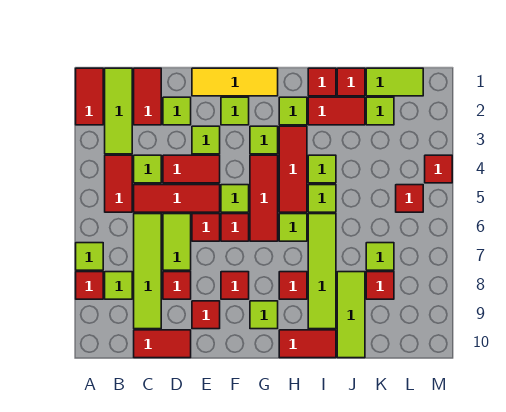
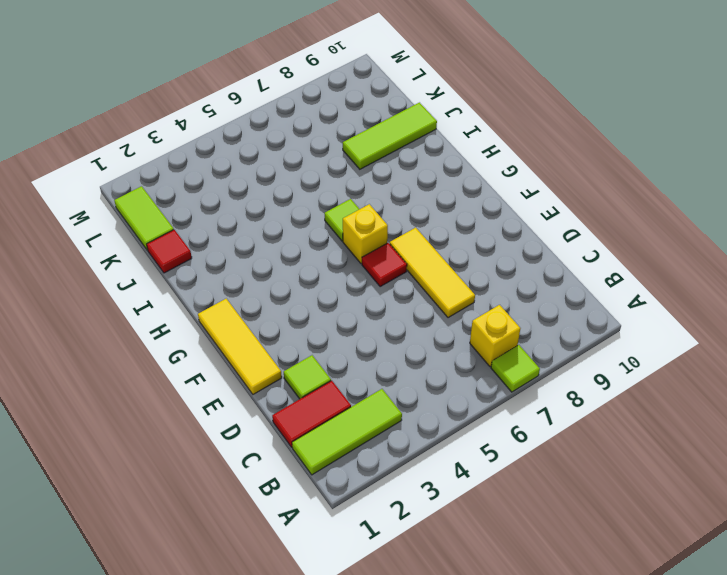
yellow brick B7 level 1 -> none
yellow tile D7:F7 level 1 -> lime tile D6:D7 level 1
yellow brick G6 level 1 -> red tile G4:G6 level 1
none -> red tile A1:A2 level 1
none -> red tile A8 level 1
none -> red tile B4:B5 level 1
none -> lime tile B8 level 1

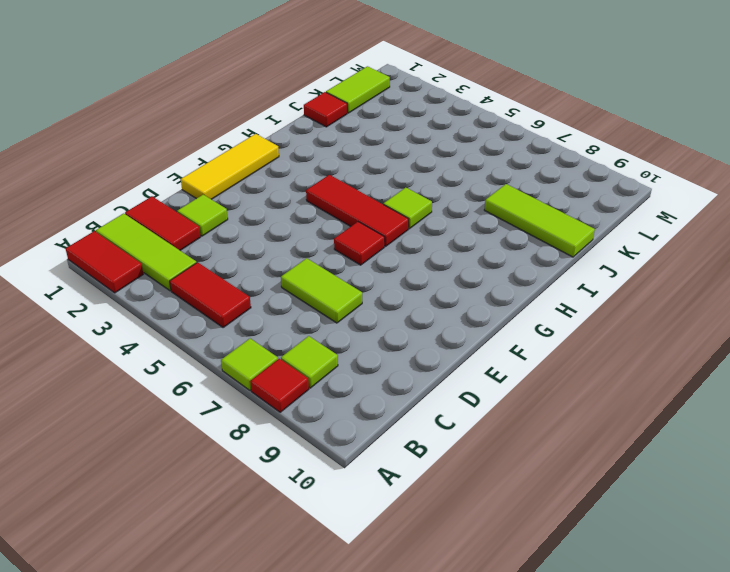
none -> lime tile C4 level 1
none -> red tile C5:E5 level 1
none -> lime tile C6:C9 level 1
none -> red tile C10:D10 level 1

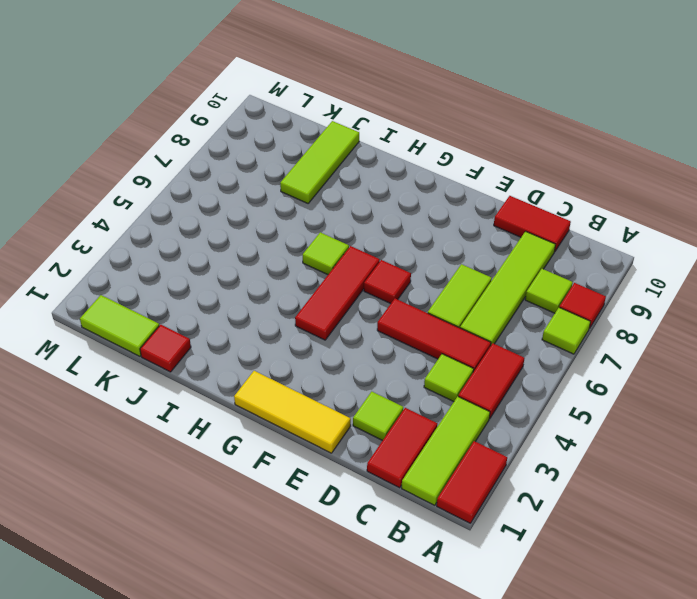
none -> red tile D4:E4 level 1
none -> red tile D8 level 1
none -> lime tile E3 level 1
none -> red tile E6 level 1

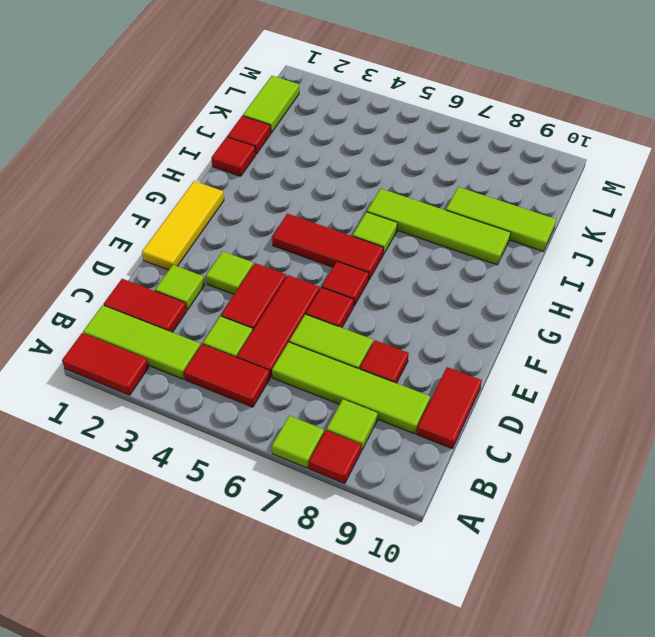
none -> red tile E9 level 1
none -> lime tile F2 level 1
none -> lime tile F5 level 1
none -> red tile F8 level 1

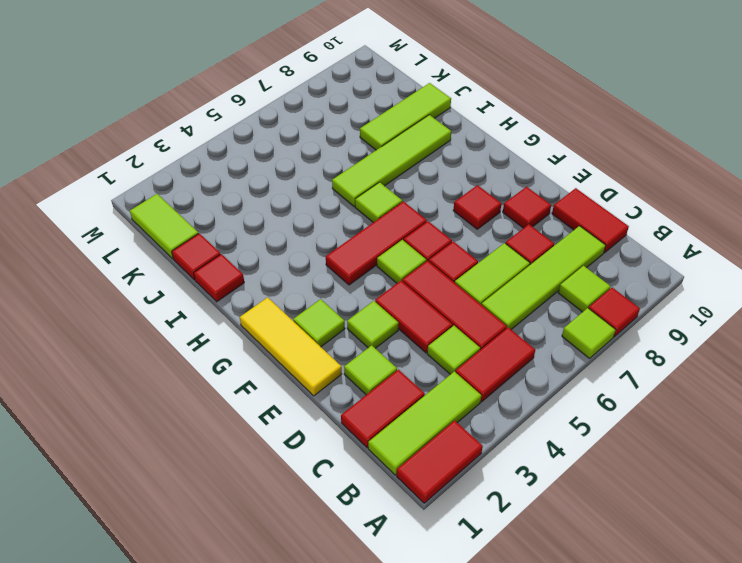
none -> lime tile G3 level 1
none -> lime tile G9 level 1
none -> lime tile H2 level 1
none -> red tile H3:H5 level 1

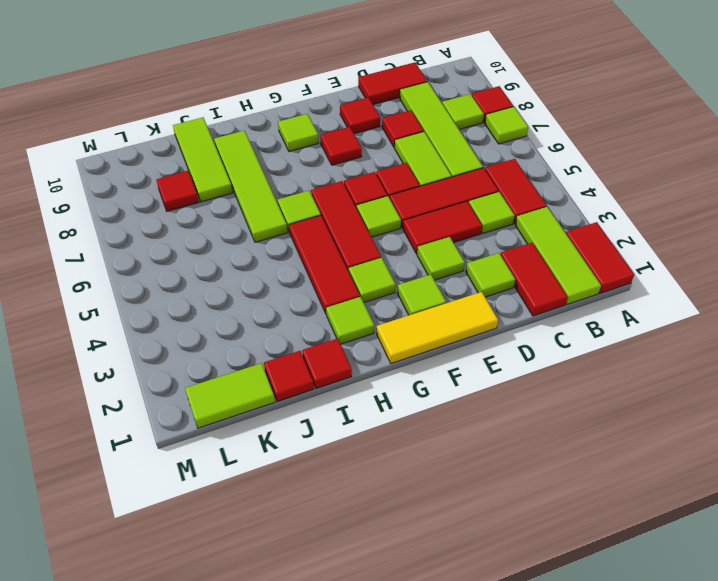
none -> red tile H8 level 1
none -> red tile H10:I10 level 1
none -> red tile I2:J2 level 1
none -> lime tile I4 level 1

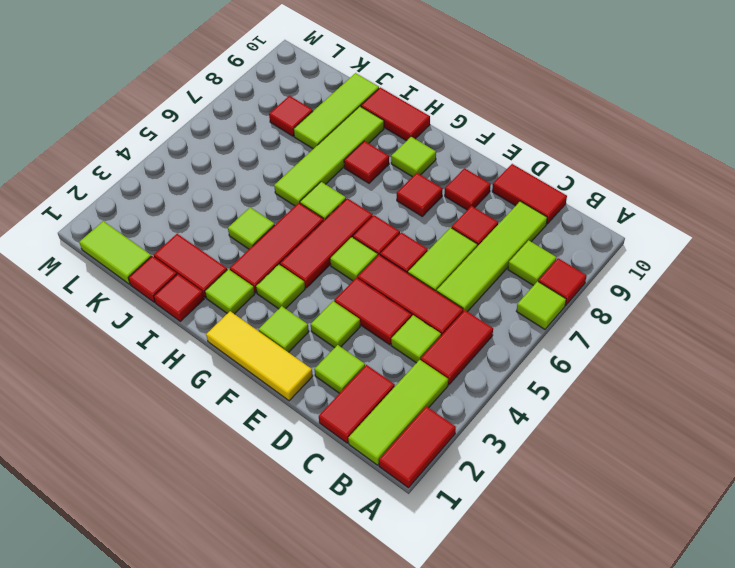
none -> lime tile I5 level 1
none -> lime tile K2 level 1
none -> lime tile K7 level 1
none -> red tile L5 level 1

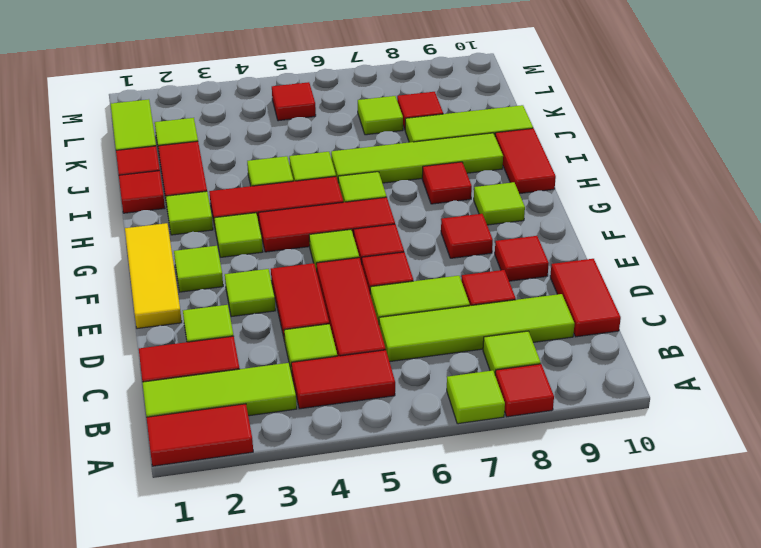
none -> red tile M4 level 1

